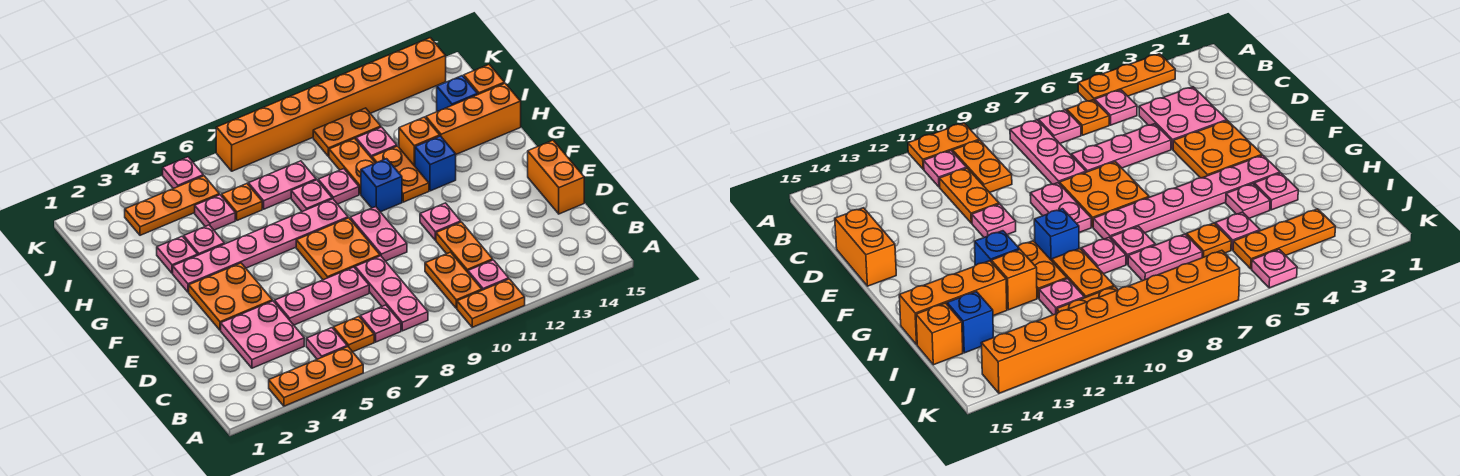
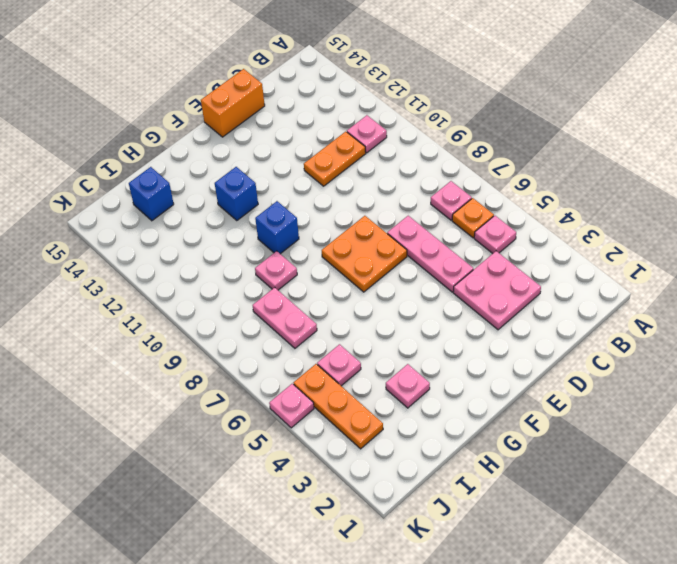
none -> orange plate A3:A5 level 1
none -> orange plate A10:A11 level 1
none -> pink plate B8:D8 level 1
none -> orange plate B10:C10 level 1

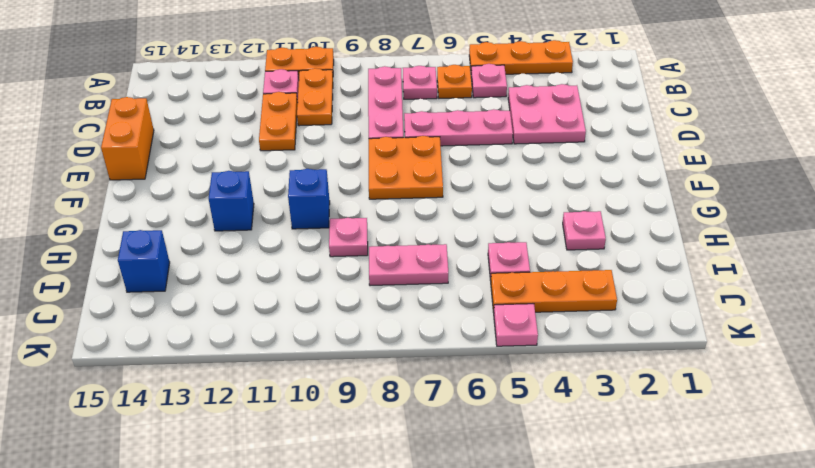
none -> orange plate E3:F4 level 1
none -> pink plate E9:F9 level 1
none -> pink plate E11 level 1
none -> pink plate G3:G8 level 1

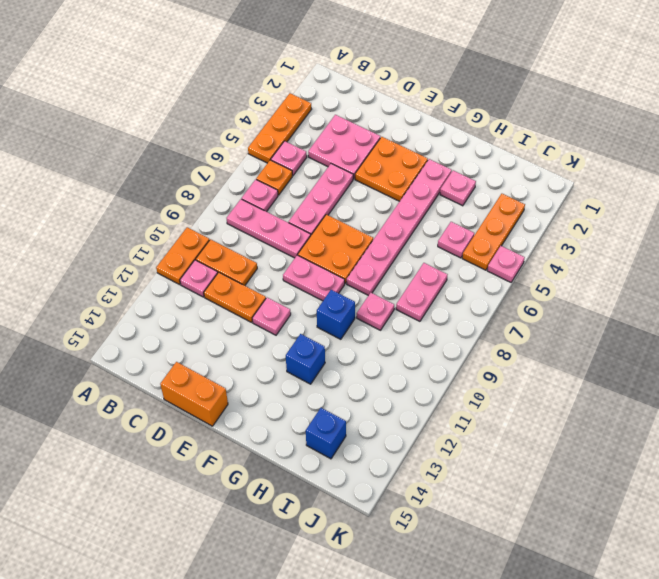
none -> orange plate G11:H11 level 1
none -> pink plate H4 level 1
none -> pink plate H8 level 1
none -> orange plate H10:I10 level 1

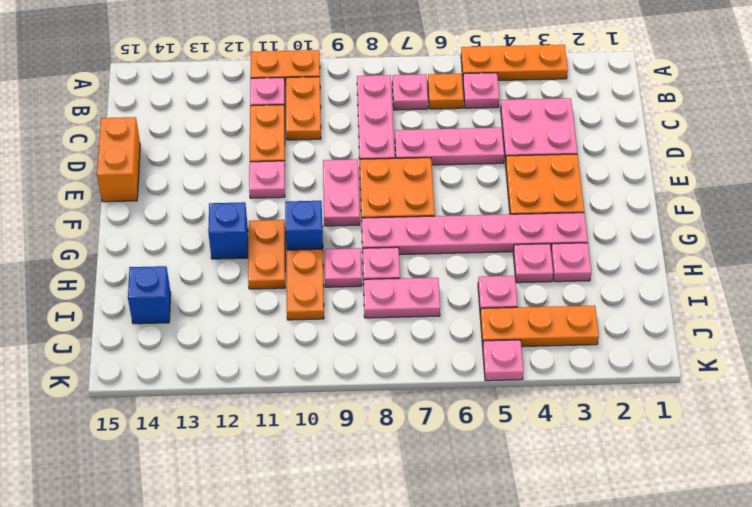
none -> orange brick H12 level 1
none -> orange brick H13:H15 level 1
none -> orange plate I6 level 1
none -> pink plate I11 level 1

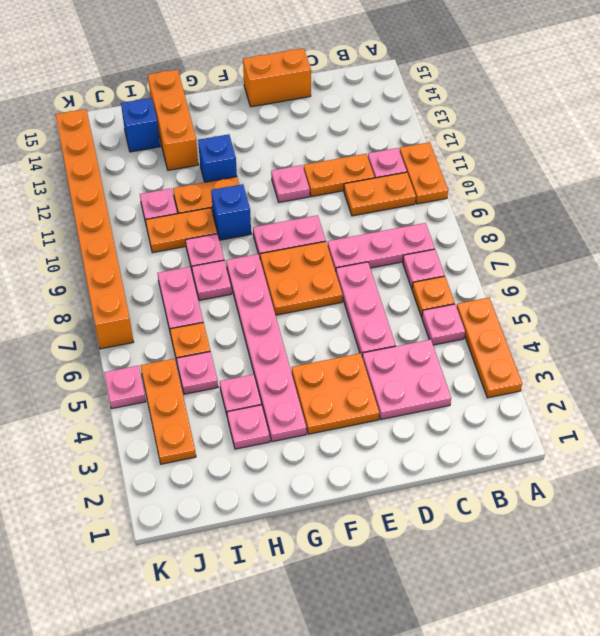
none -> orange brick H12 level 1
none -> orange brick I15 level 1
none -> orange plate J10:J11 level 1

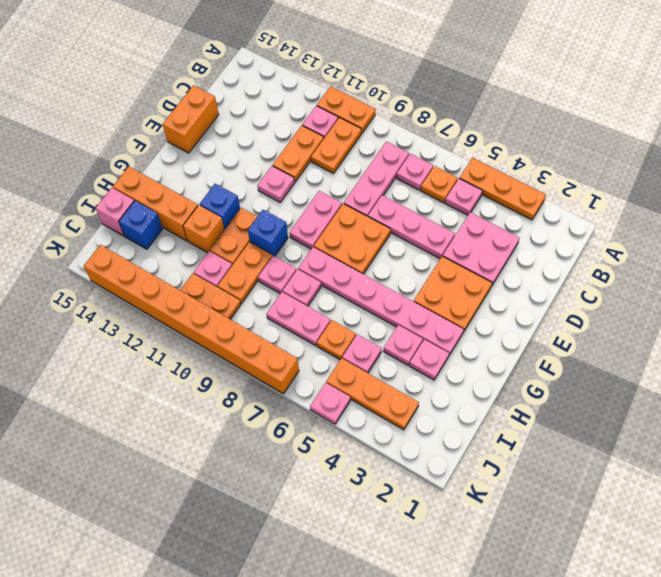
pink brick I15 level 1 -> orange brick I15 level 1

